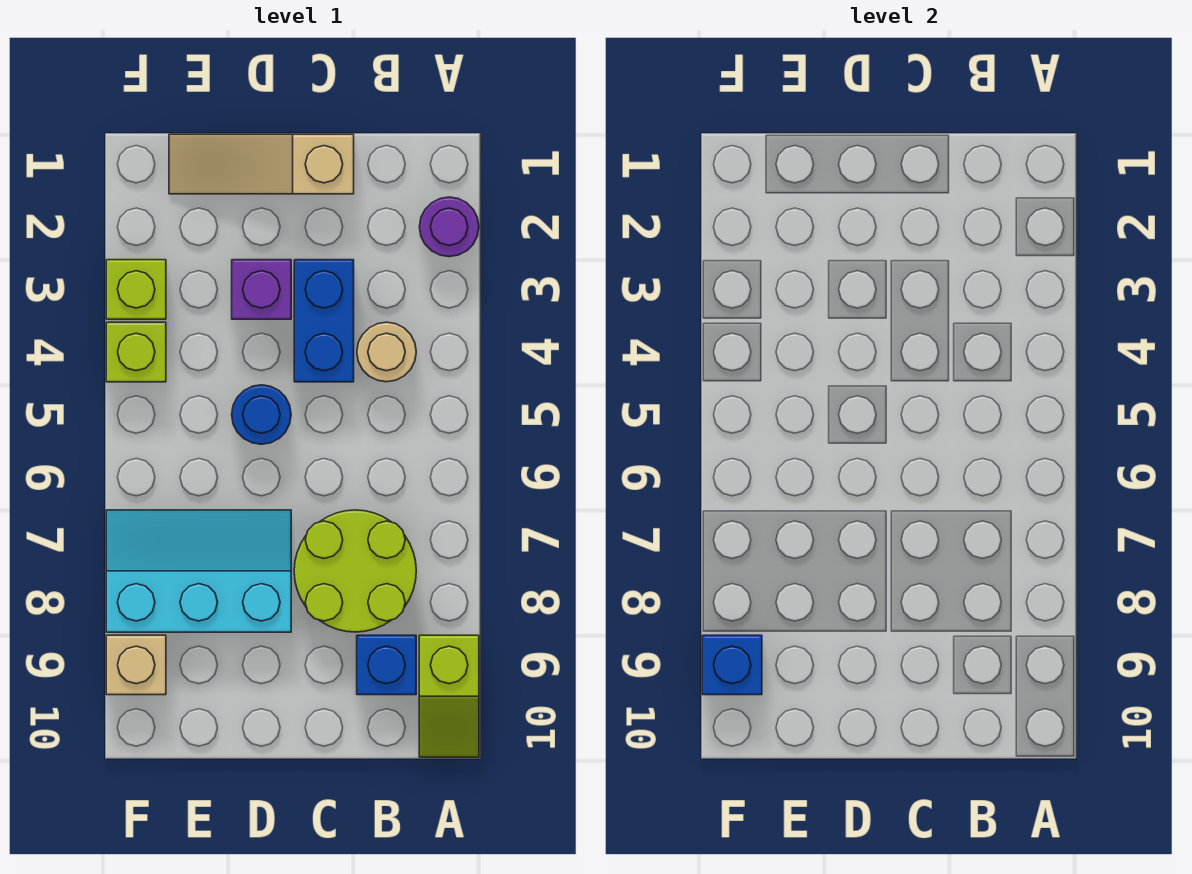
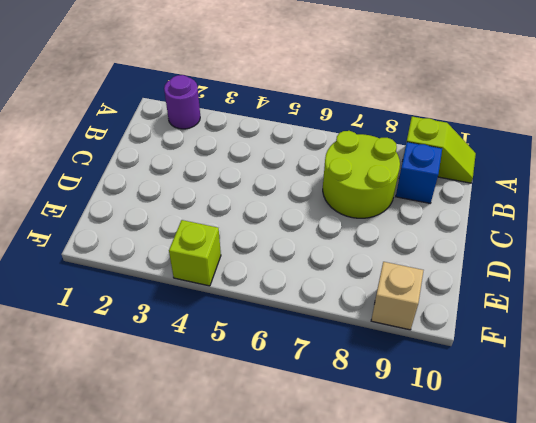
none -> tan round brick B4 level 1
none -> tan slope C1:E1 level 1 top C
none -> blue brick C3:C4 level 1

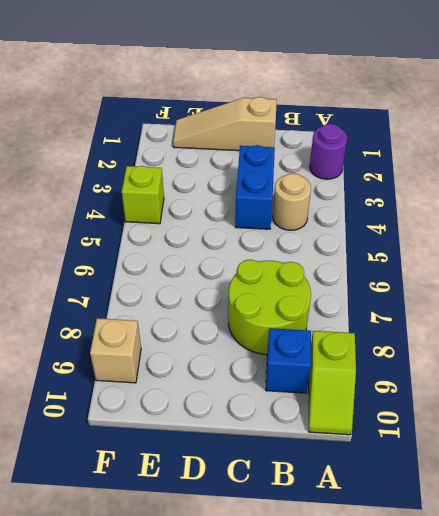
none -> purple brick D3 level 1
none -> blue round brick D5 level 1
none -> cyan slope D7:F8 level 1 top 8

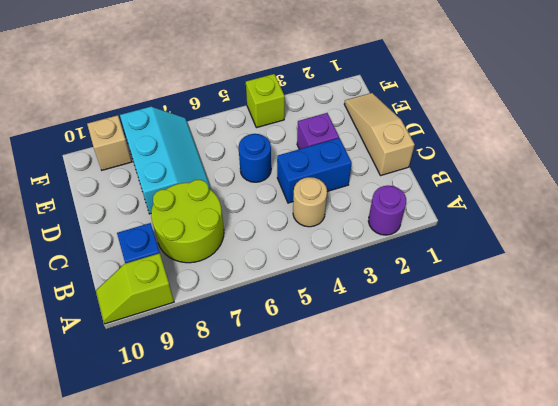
none -> lime brick F3 level 1
none -> blue brick F9 level 2

